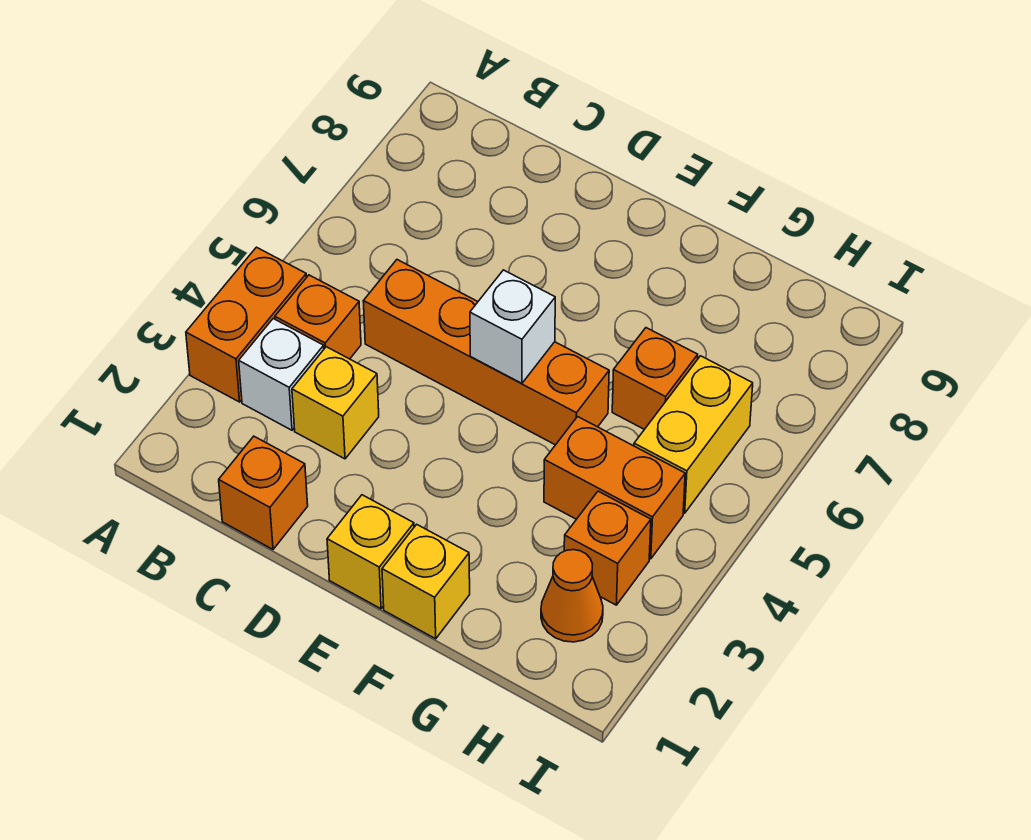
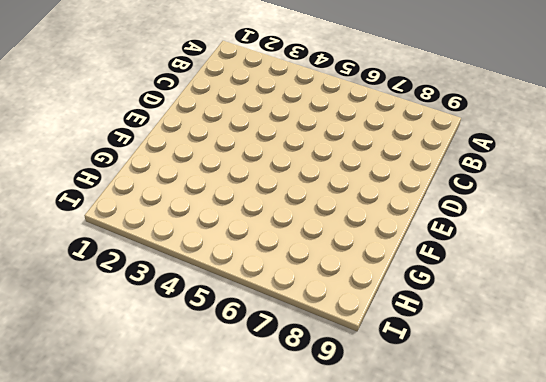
none -> orange brick A3:A4 level 1
none -> white brick B3 level 1
none -> orange brick B4 level 1

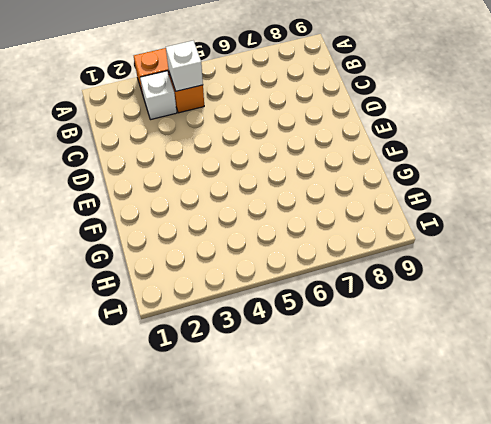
white brick B4 level 2 -> white brick E5 level 2
none -> orange brick C1 level 1
none -> yellow brick C3 level 1
none -> orange brick C5:F5 level 1

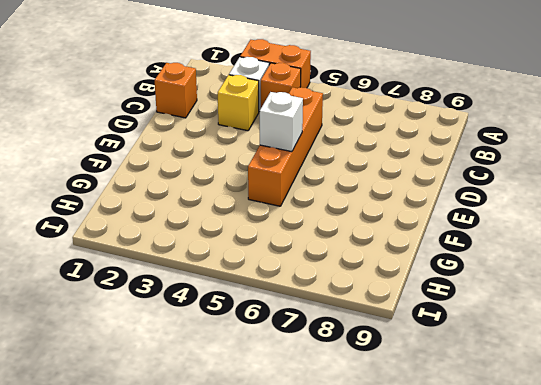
none -> yellow brick E1 level 1
none -> yellow brick F1 level 1
none -> orange brick G4:H4 level 1

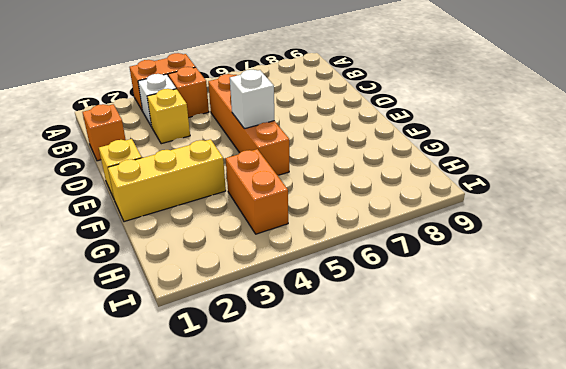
yellow brick F1:F3 level 1 -> yellow brick F1 level 1
none -> orange brick G6 level 1
none -> orange cone H2 level 1
none -> orange brick H3 level 1

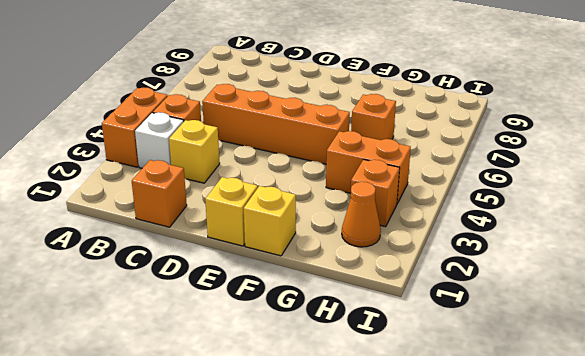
none -> yellow brick H5:H6 level 1
none -> white brick E5 level 2

